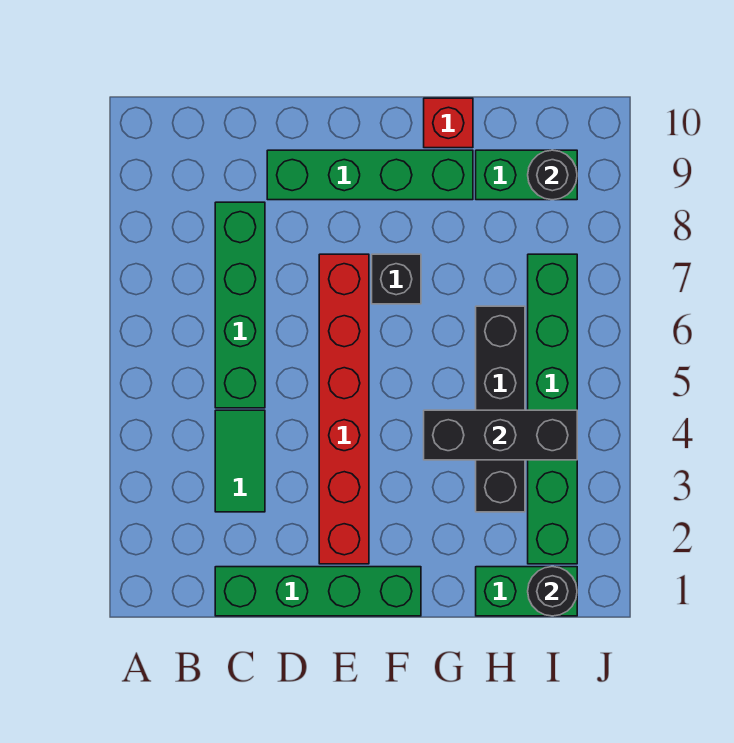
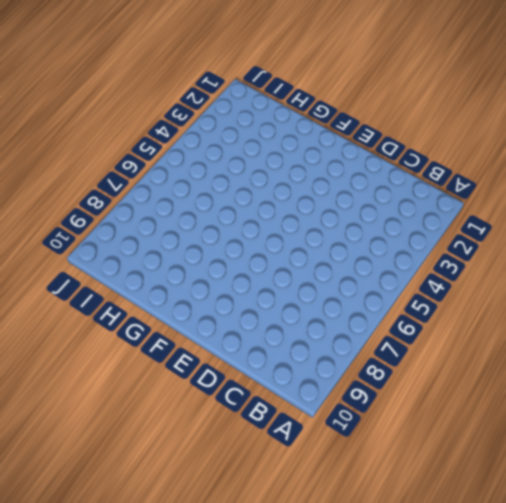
none -> green brick C1:F1 level 1
none -> green tile C3:C4 level 1
none -> green brick C5:C8 level 1

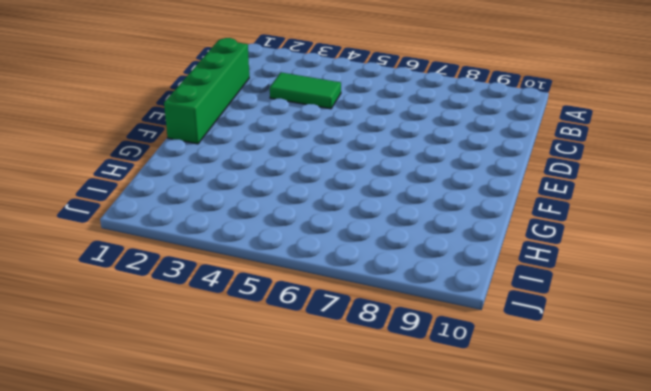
none -> green brick C5:C8 level 1
none -> green brick D9:G9 level 1
none -> red brick E2:E7 level 1

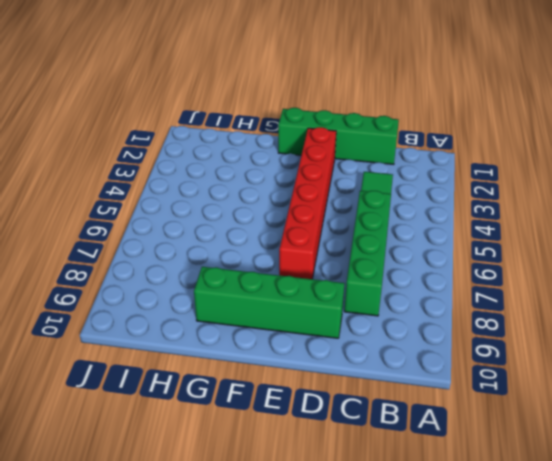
none -> black brick F7 level 1
none -> red brick G10 level 1
none -> green brick H1:I1 level 1

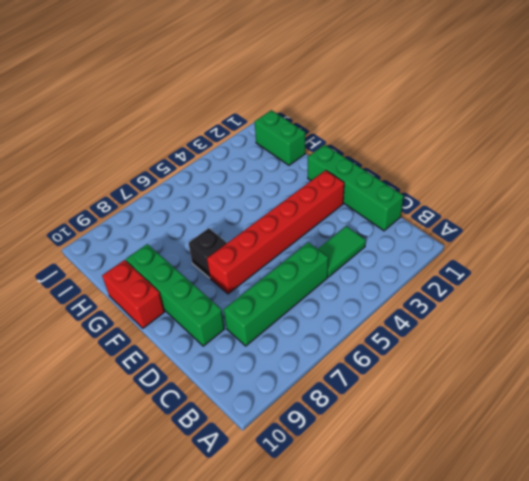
red brick F10:G10 level 1 -> red brick G10 level 1
none -> black brick H3:H6 level 1
none -> green brick H9:I9 level 1
none -> green brick I2:I7 level 1

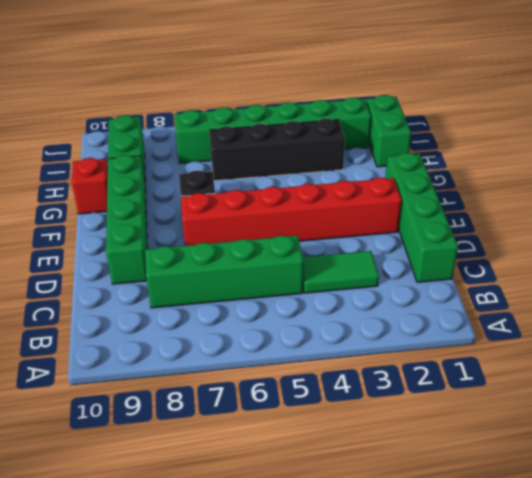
none -> black brick G4:I4 level 2
none -> black round brick I1 level 2
none -> black round brick I9 level 2

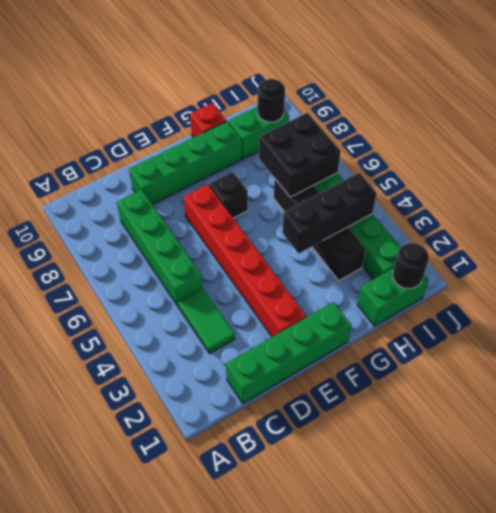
black brick H6:I7 level 2 -> none

